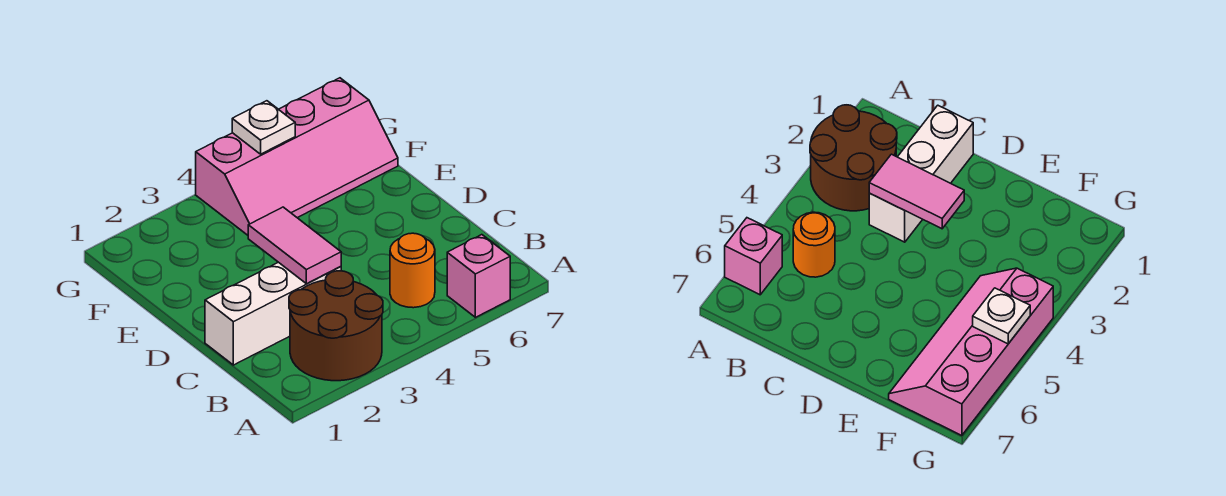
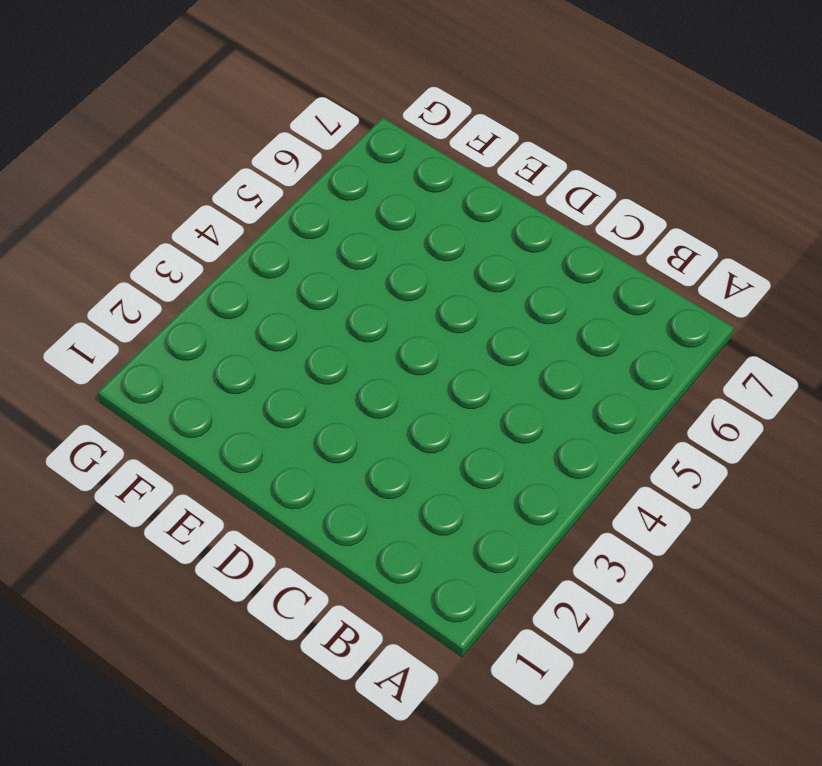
none -> brown round brick A2:B3 level 1
none -> pink brick A6 level 1

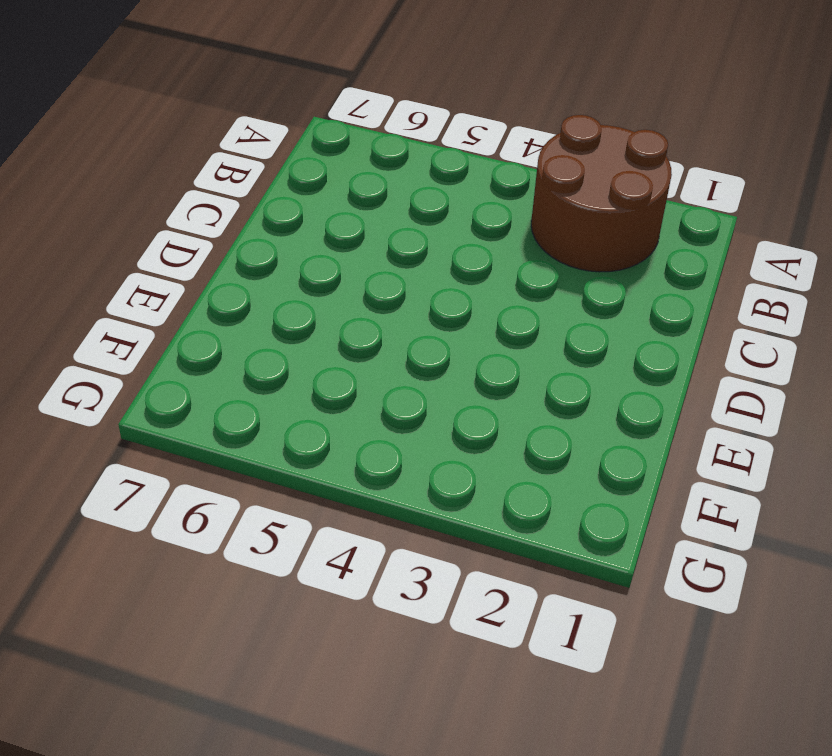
none -> pink brick A6 level 1
none -> orange round brick B5 level 1

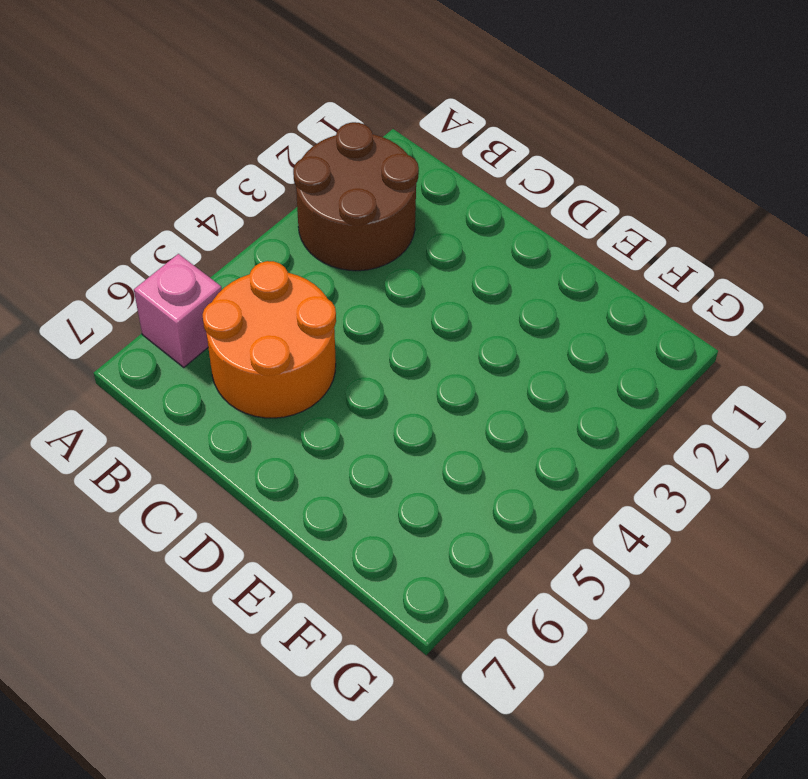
orange round brick B5:C6 level 1 -> orange round brick B5 level 1
none -> white brick C1:C3 level 1
none -> pink slope F4:G7 level 1 top G

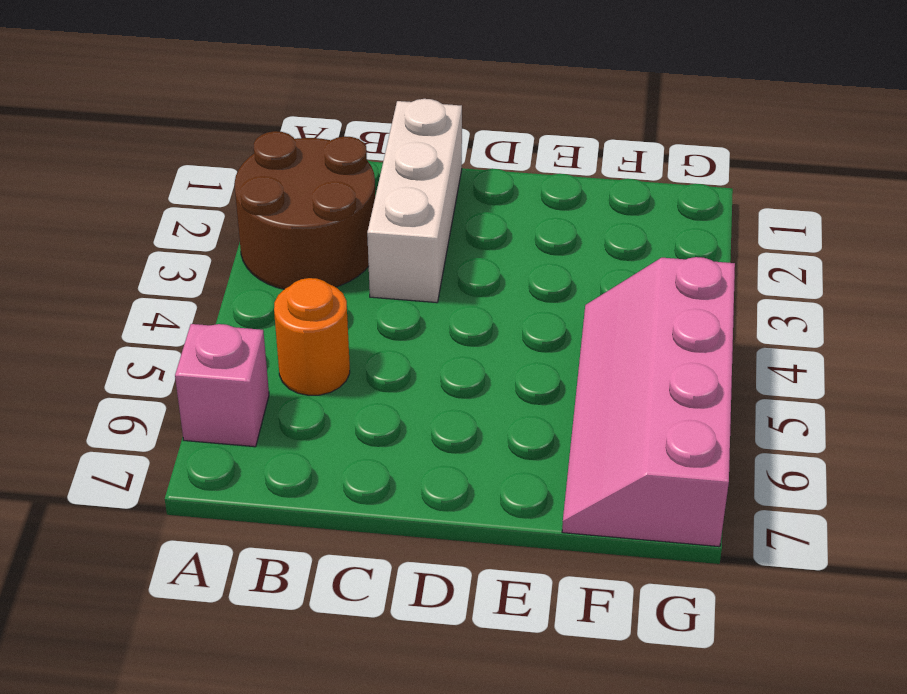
none -> pink tile C3:D3 level 2
none -> white plate G5 level 2

